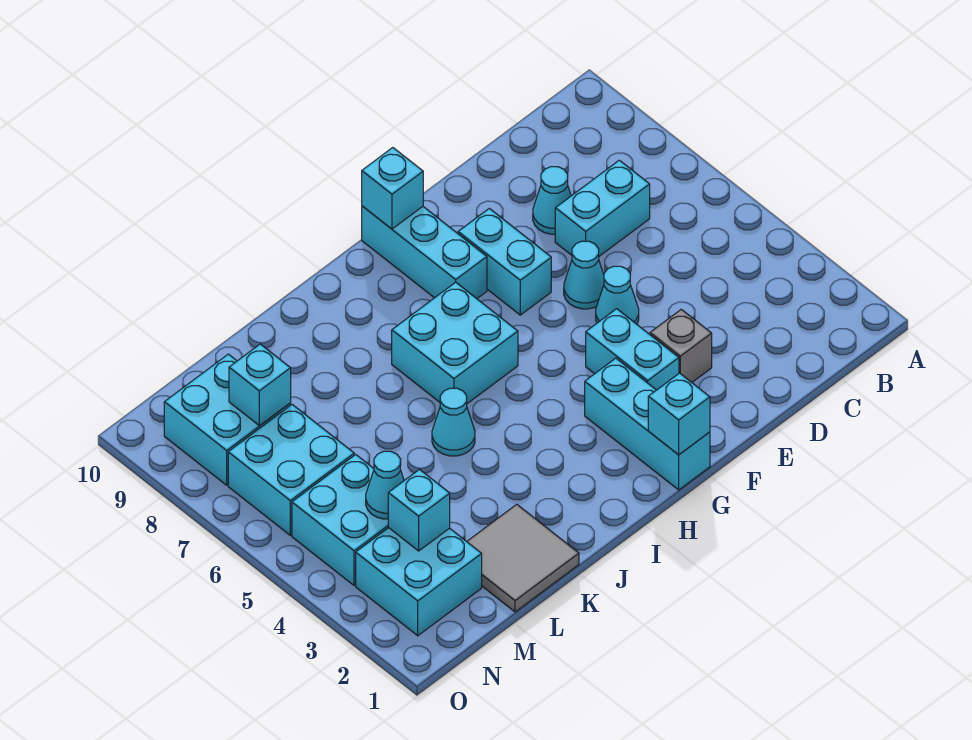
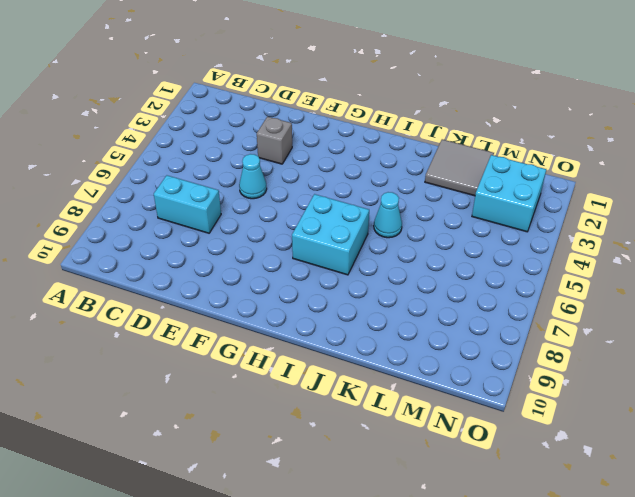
none -> cyan cone D8 level 1
none -> cyan cone E6 level 1
none -> cyan brick F3:F4 level 1

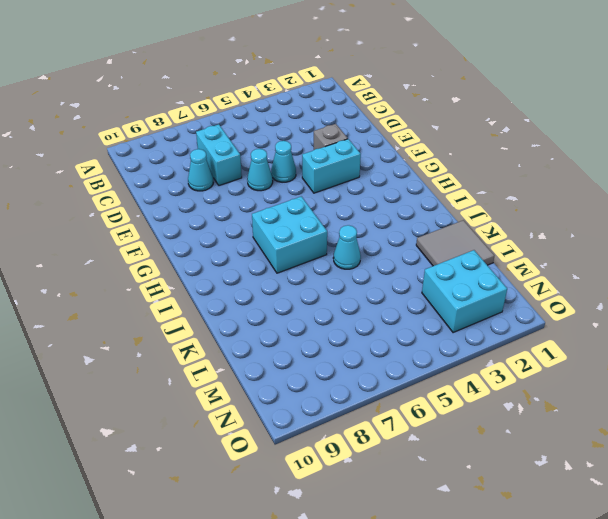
none -> cyan brick F7:F8 level 1
none -> cyan brick G1:G3 level 1
none -> cyan brick G8:G10 level 1

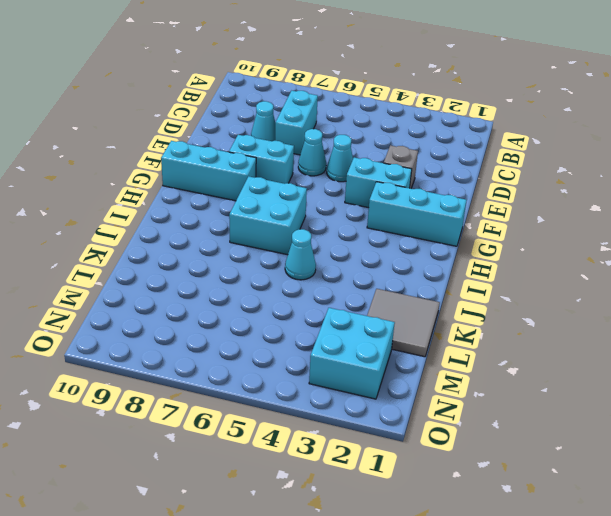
none -> cyan brick M4:N5 level 1
none -> cyan brick M6:N7 level 1
none -> cyan brick M8:N9 level 1

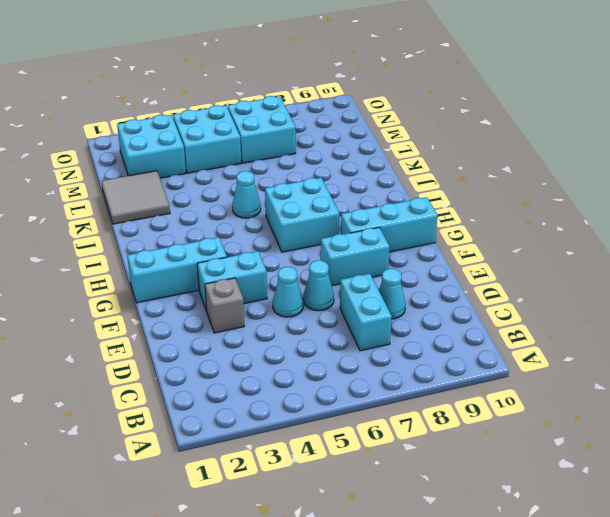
none -> cyan brick M8:N9 level 1
none -> cyan brick G1 level 2
none -> cyan brick G10 level 2

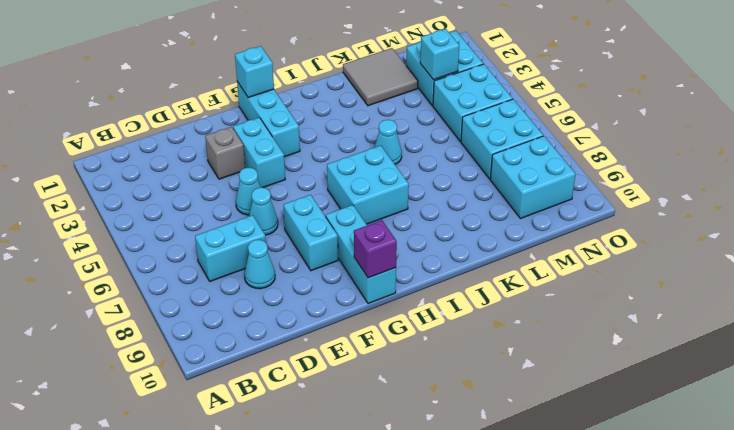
purple brick G10 level 2 -> cyan brick G10 level 2
none -> cyan cone M4 level 2
none -> cyan brick M8 level 2

